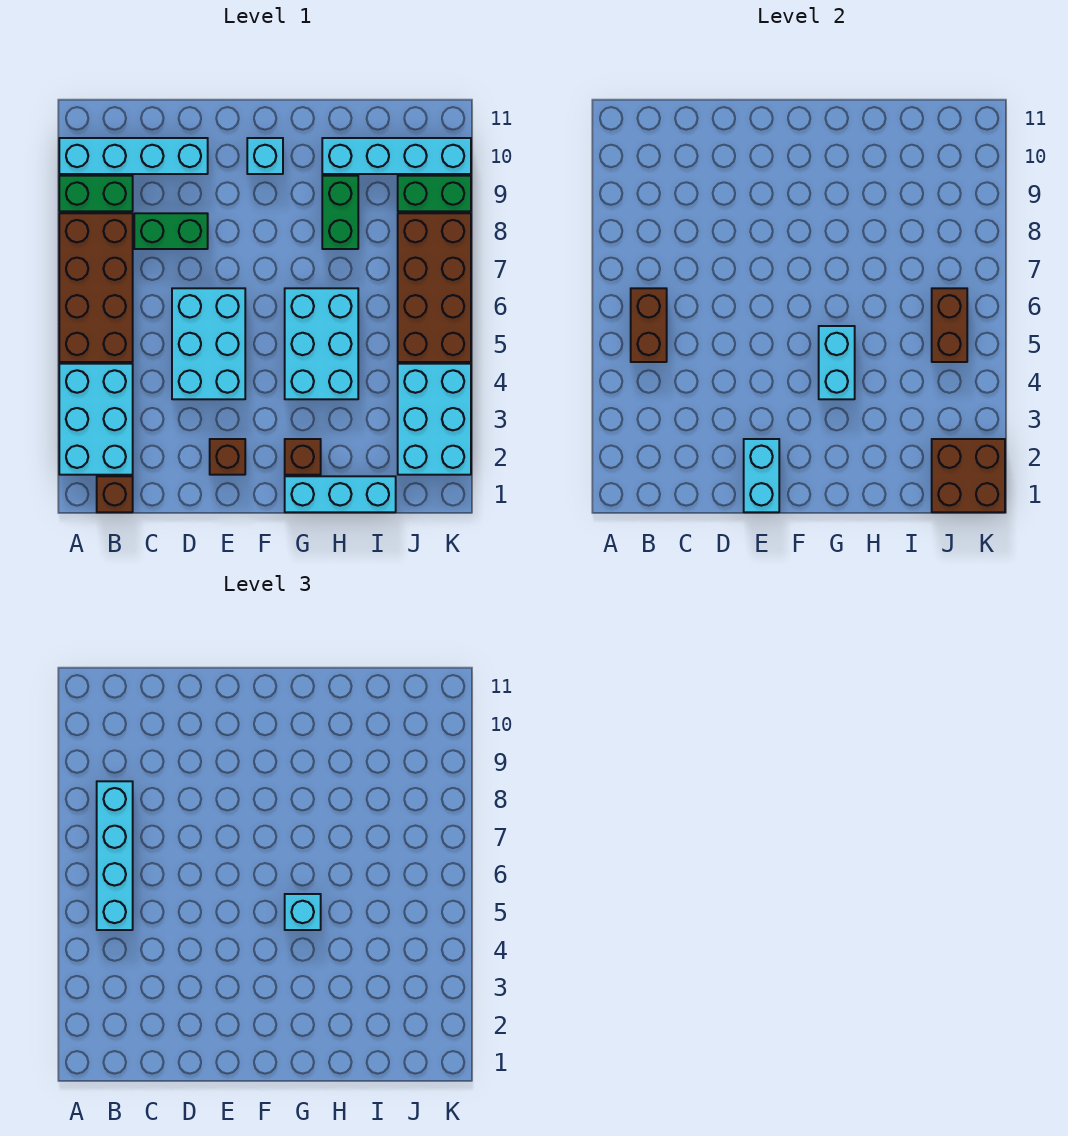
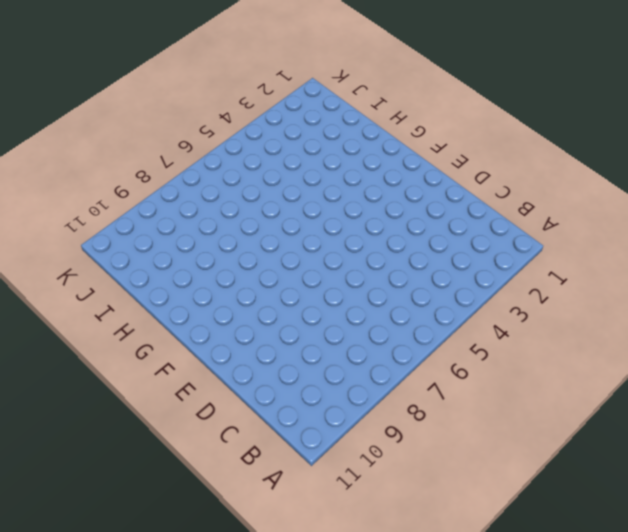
none -> cyan brick A2:B4 level 1
none -> brown brick A5:B8 level 1
none -> green brick A9:B9 level 1

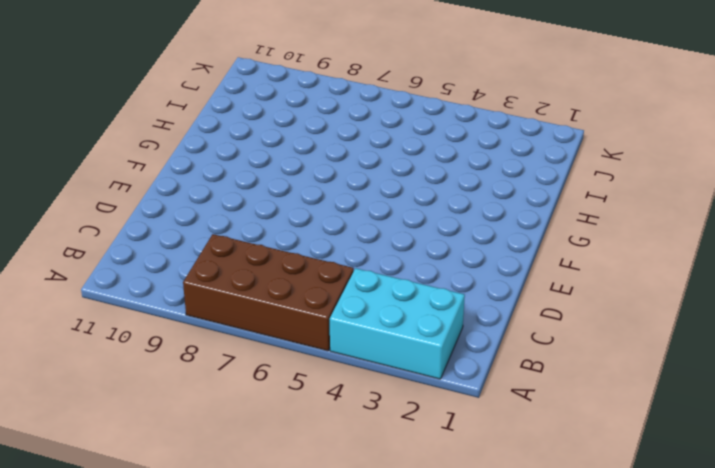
none -> green brick A9:B9 level 1
none -> cyan brick A10:D10 level 1
none -> brown brick B1 level 1

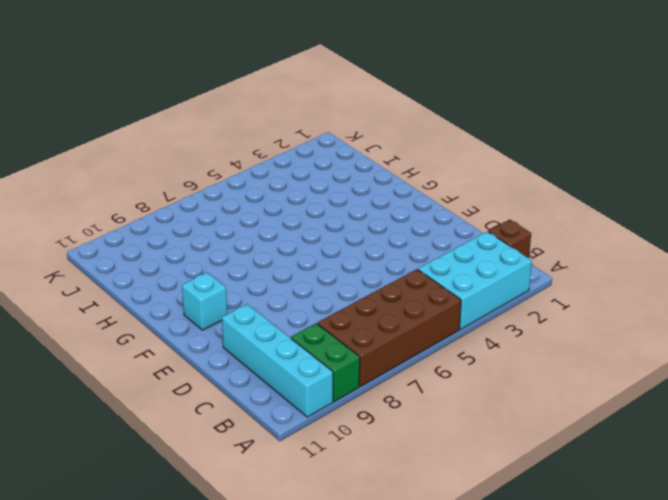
none -> green brick C8:D8 level 1
none -> cyan brick D4:E6 level 1
none -> brown brick E2 level 1

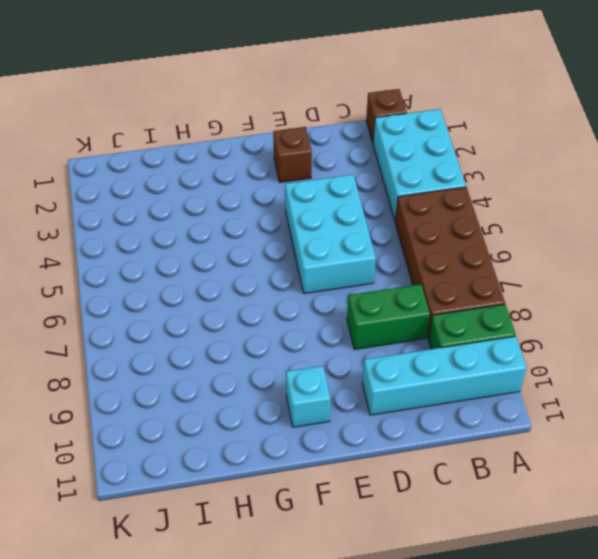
none -> cyan brick G1:I1 level 1
none -> brown brick G2 level 1
none -> cyan brick G4:H6 level 1

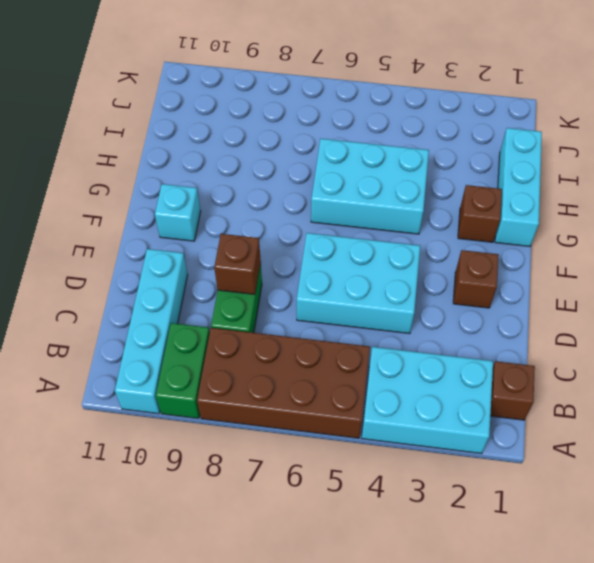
brown brick D8 level 2 -> none
none -> green brick H8:H9 level 1
none -> cyan brick H10:K10 level 1
none -> cyan brick J2:K4 level 1

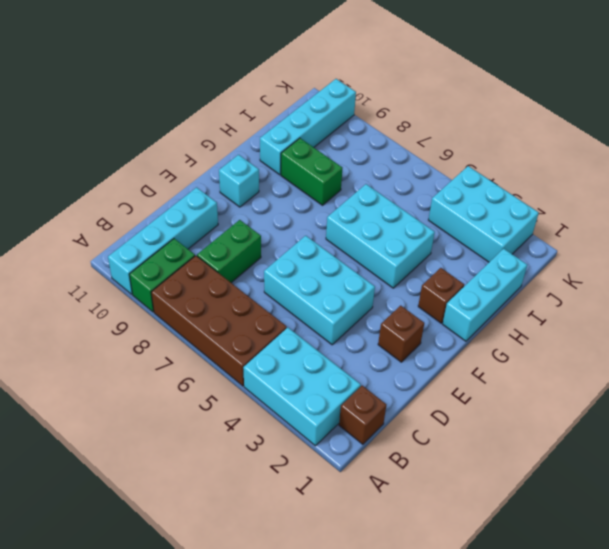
none -> brown brick J5:K8 level 1
none -> green brick J9:K9 level 1
none -> brown brick B5:B6 level 2

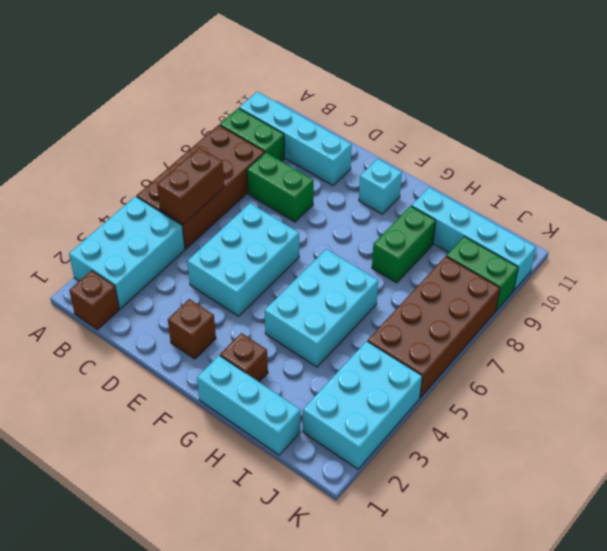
none -> cyan brick E1:E2 level 2
none -> cyan brick G4:G5 level 2
none -> brown brick J1:K2 level 2

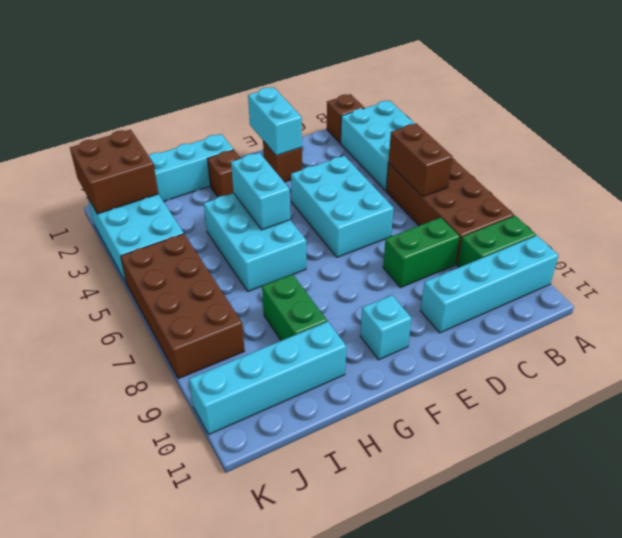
none -> green brick J9:K9 level 1
none -> brown brick J5:J6 level 2
none -> cyan brick B5:B8 level 3

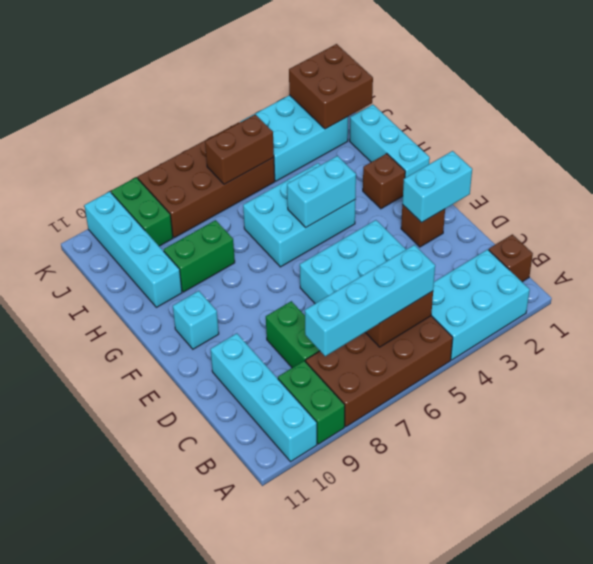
none -> cyan brick G5 level 3

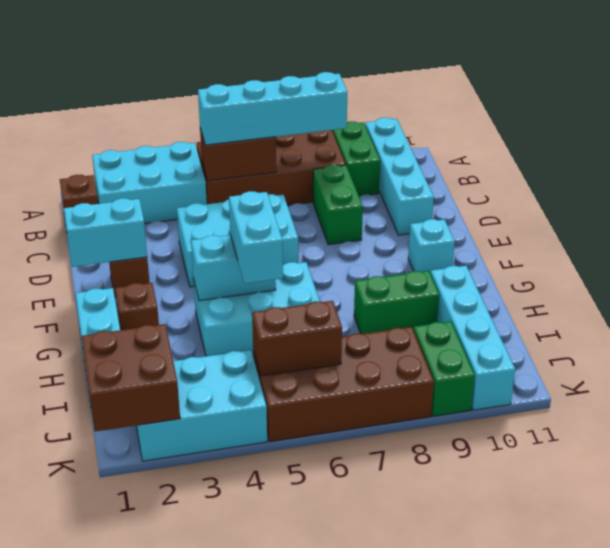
cyan brick G5:H5 level 3 -> cyan brick G5 level 3

